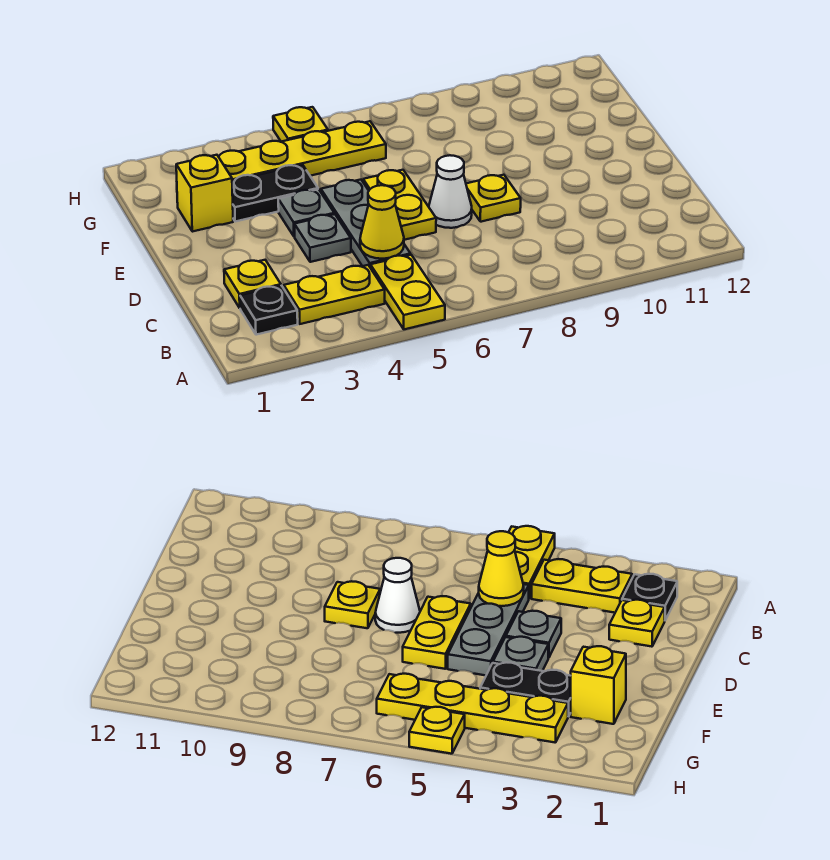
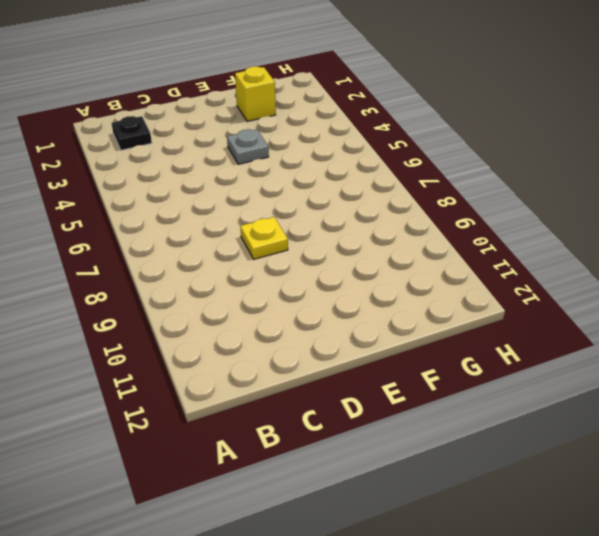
none -> yellow plate A5:B5 level 1
none -> yellow plate B3:B4 level 1
none -> yellow plate C2 level 1

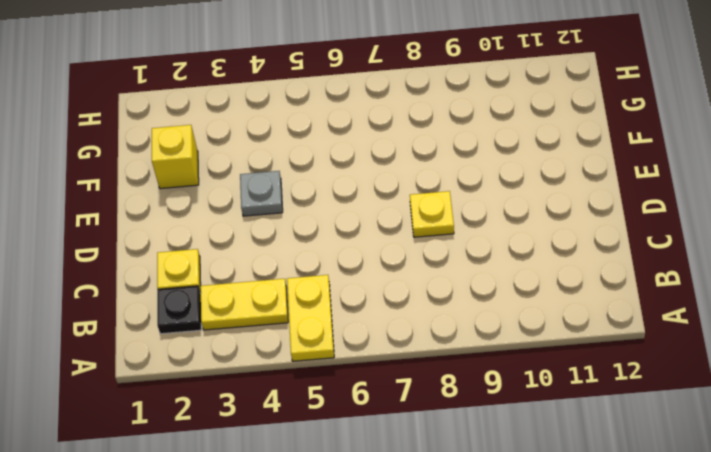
none -> grey plate C5:E5 level 1
none -> grey plate D4 level 1
none -> yellow plate D6:E6 level 1

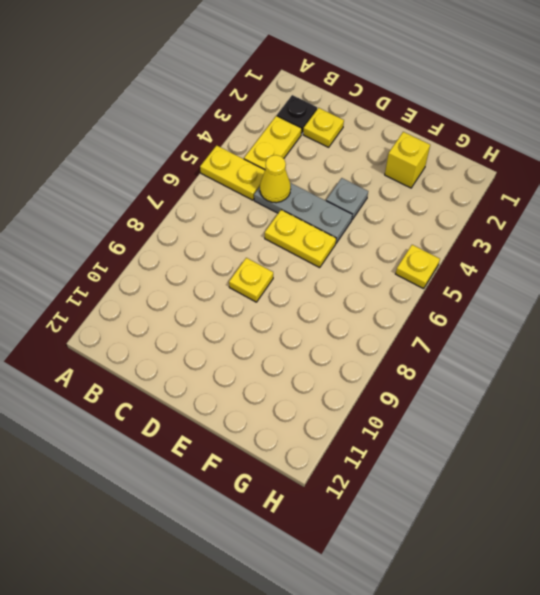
none -> grey plate D4 level 1
none -> white cone D7 level 1
none -> black plate F3:F4 level 1

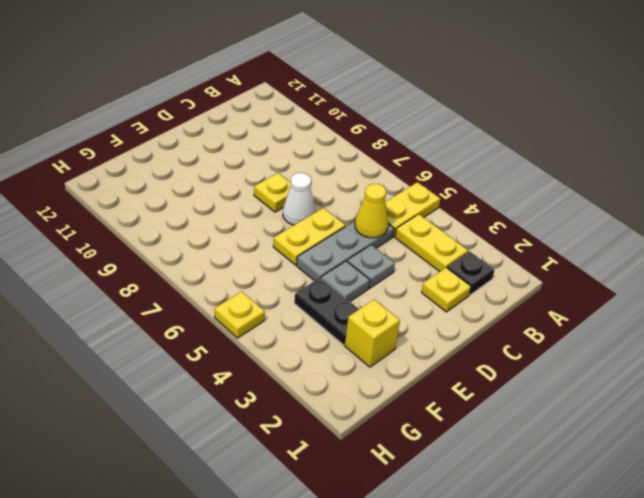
none -> yellow plate G3:G6 level 1

